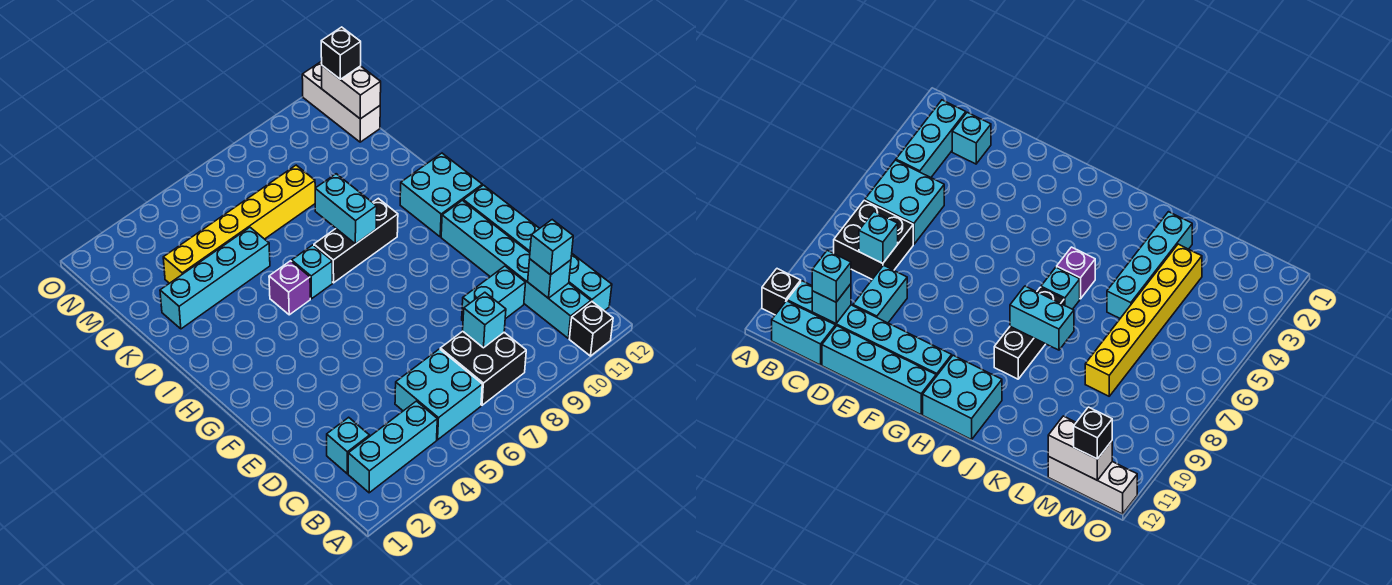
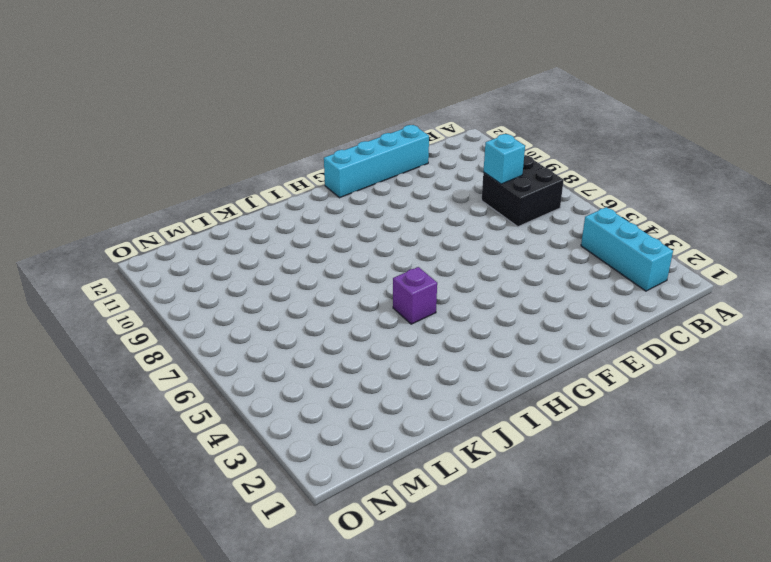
none -> black brick A11 level 1
none -> cyan brick B5:C6 level 1
none -> cyan brick B11:G11 level 1

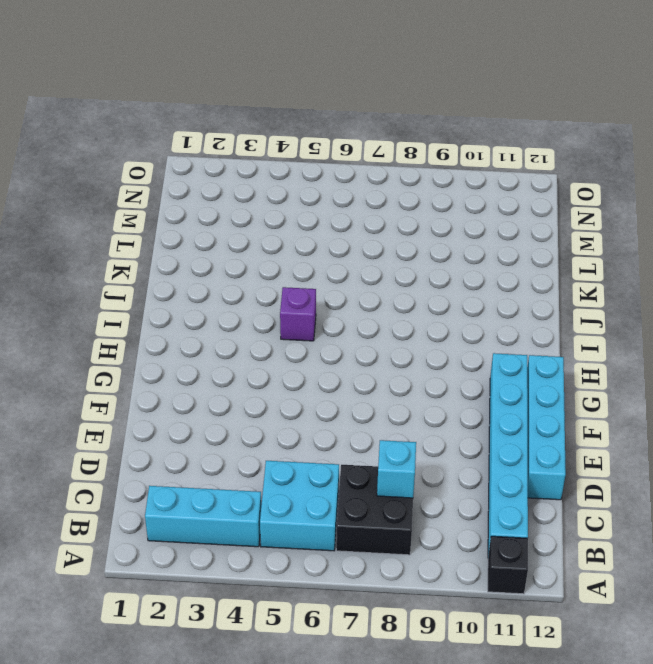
none -> cyan brick B12:C12 level 1
none -> cyan brick C2 level 1
none -> cyan brick D9:D10 level 1

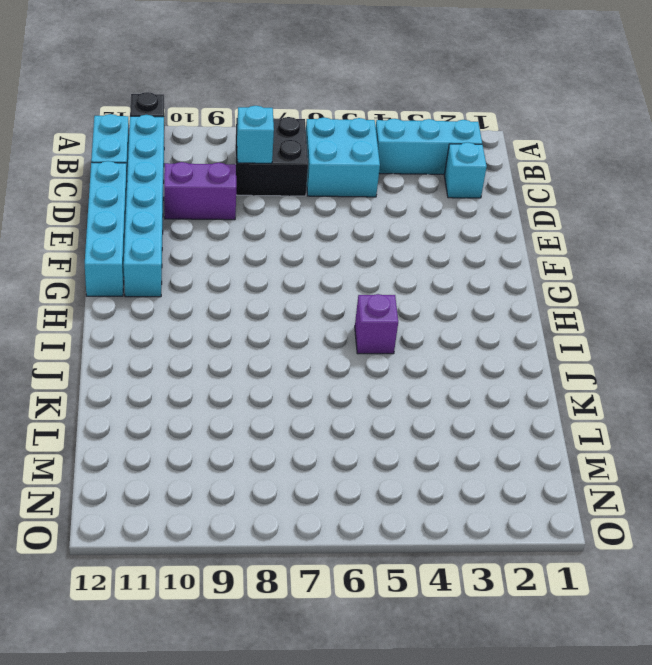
purple brick D9:D10 level 1 -> cyan brick D9:D10 level 1
none -> cyan brick H11:I12 level 1
none -> cyan brick I6 level 1
none -> black brick I7:I9 level 1

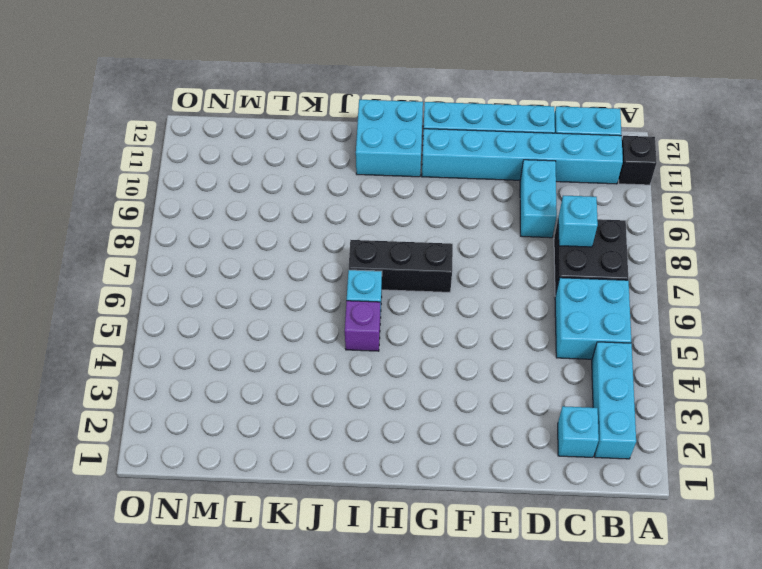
black brick G7:I7 level 1 -> black brick I7:I9 level 1
none -> cyan brick K2:K5 level 1
none -> yellow brick L3:L8 level 1
none -> white brick M12:O12 level 1

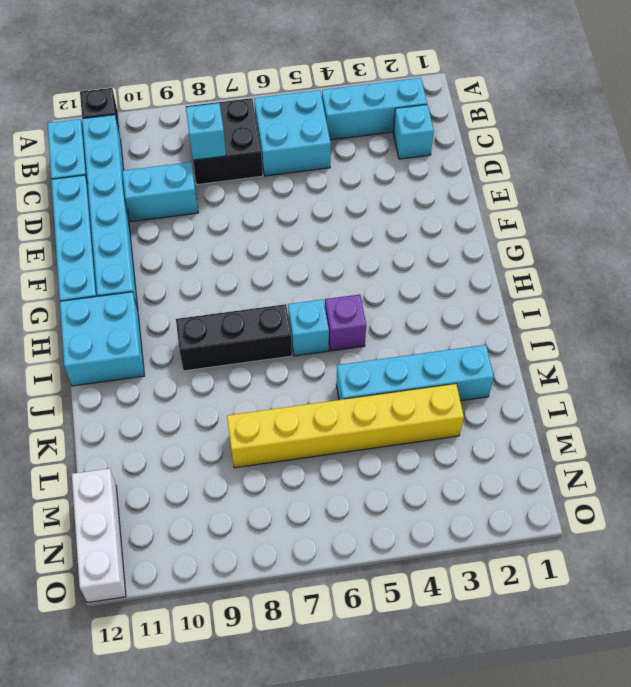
none -> cyan brick C11 level 2
none -> cyan brick I8:J8 level 2
none -> white brick M12:N12 level 2

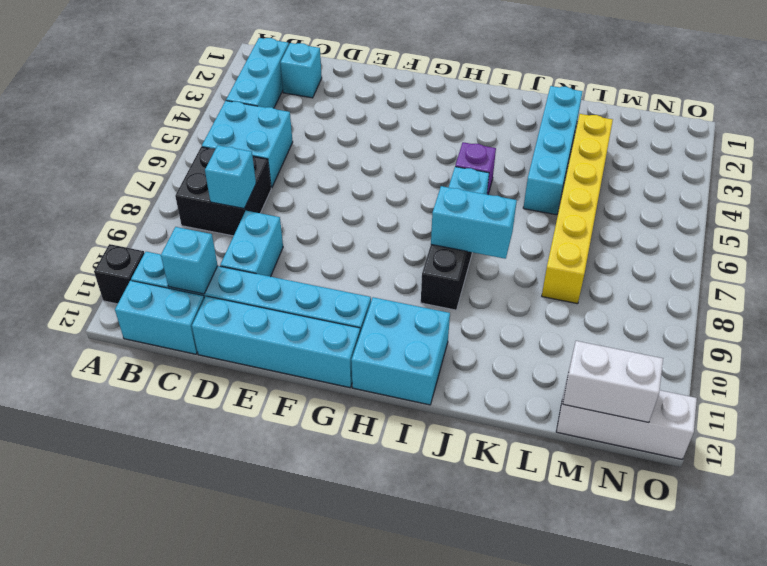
none -> cyan brick C11 level 3
none -> black brick N12 level 3

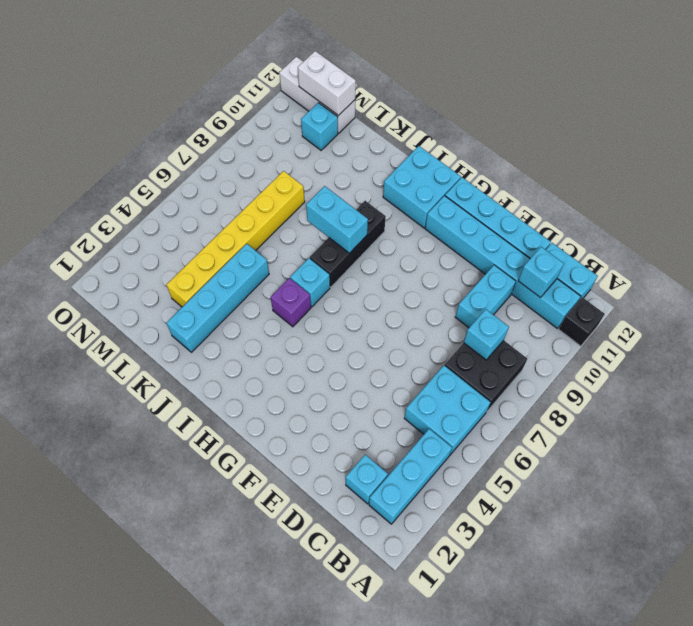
cyan brick M11 level 1 -> cyan brick C11 level 3
none -> black brick N12 level 3

